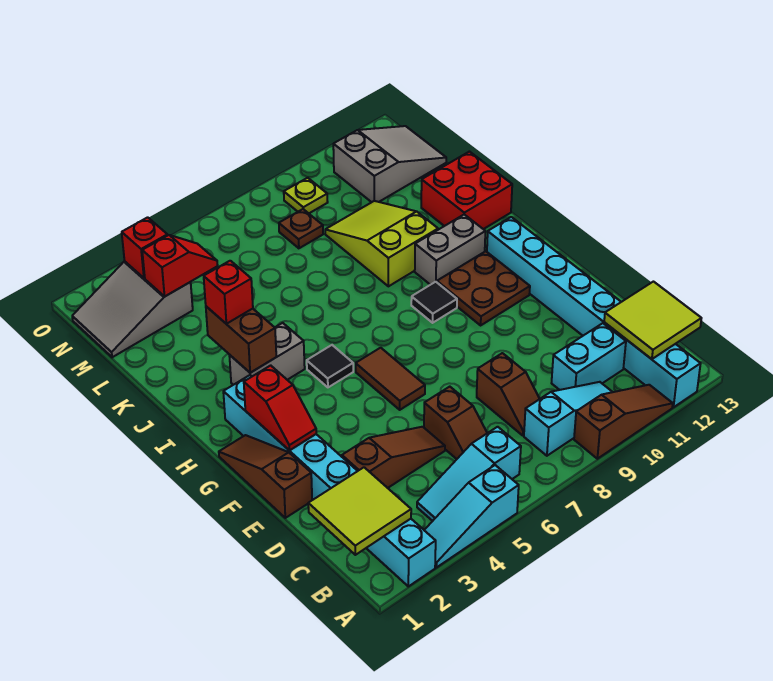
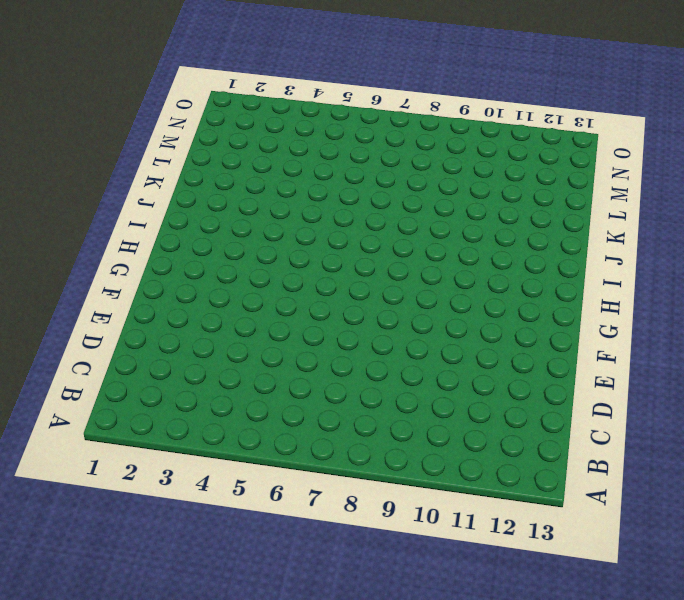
none -> cyan brick A2:H2 level 1
none -> cyan slope A3:A5 level 1 top 5
none -> brown slope A9:A11 level 1 top 9
none -> cyan brick A12:H12 level 1

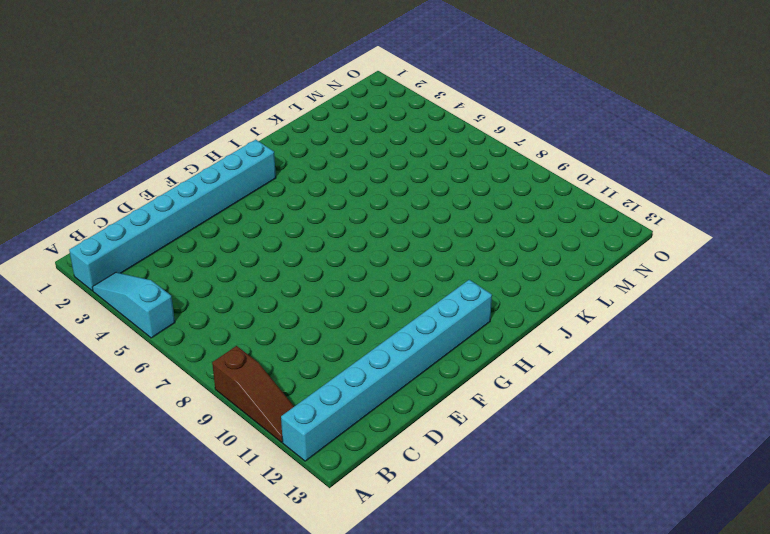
none -> cyan slope B4:B6 level 1 top 6
none -> cyan slope B8:B10 level 1 top 8
none -> brown slope C6:D6 level 1 top D
none -> brown slope C8:D8 level 1 top D

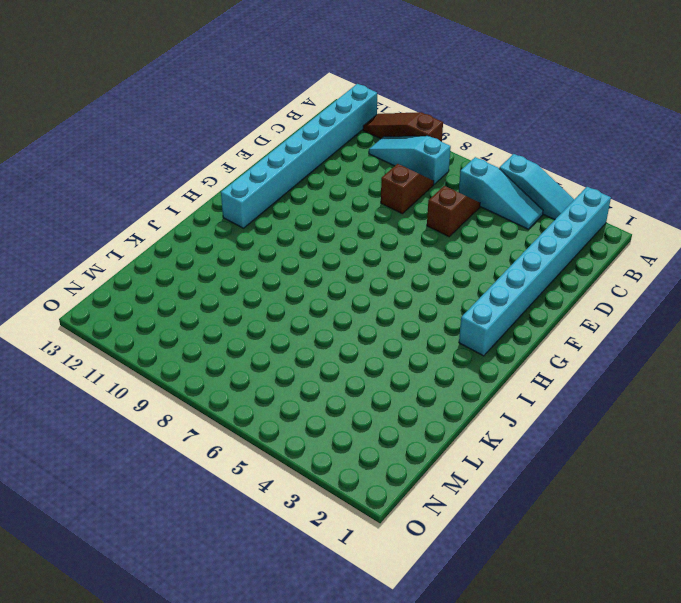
none -> cyan brick C10:C11 level 1
none -> brown slope D3:D5 level 1 top 3
none -> brown slope E1:G1 level 1 top E
none -> brown tile F6:G6 level 1

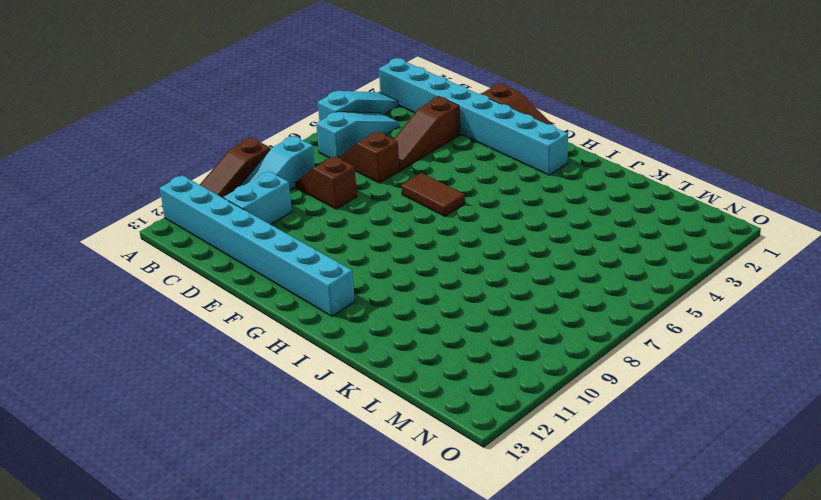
none -> brown plate G10:H11 level 1
none -> black tile H5 level 1
none -> black tile H9 level 1
none -> grey brick I3:I4 level 1

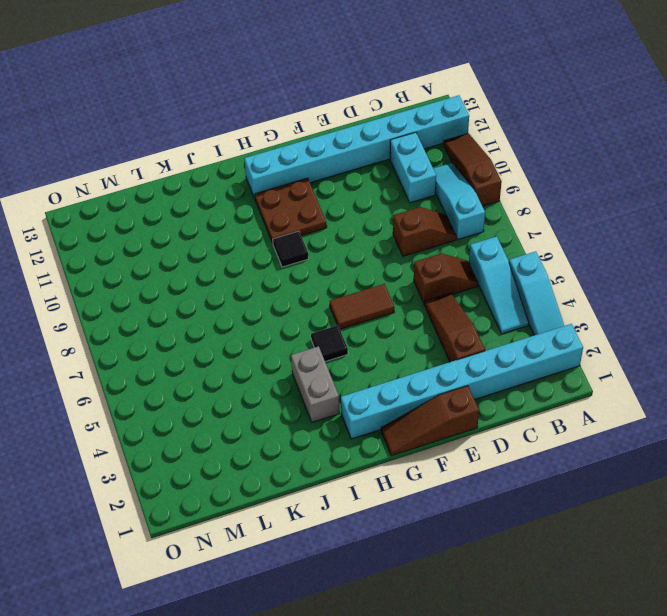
none -> grey brick I10:I11 level 1
none -> lime slope J9:L10 level 1 top J
none -> red brick J12:K13 level 1
none -> grey slope M1:N3 level 1 top 3

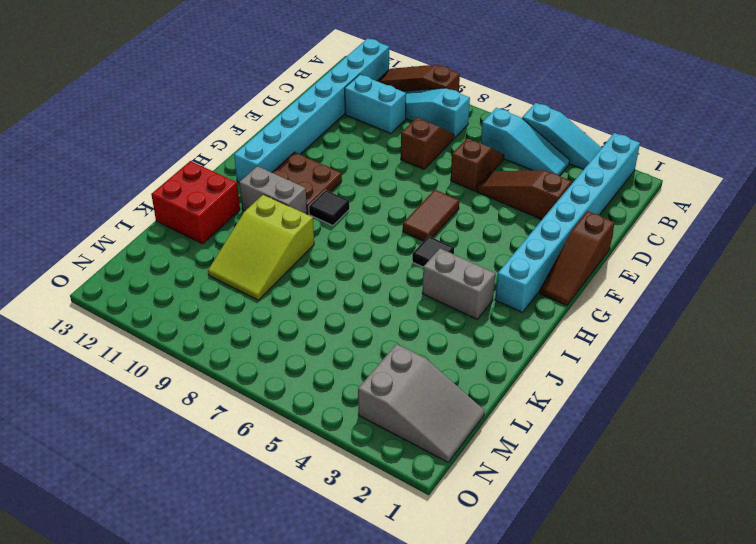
none -> brown plate M8 level 1
none -> grey slope M11:N13 level 1 top 11
none -> lime plate N9 level 1
none -> lime tile B1:C2 level 2

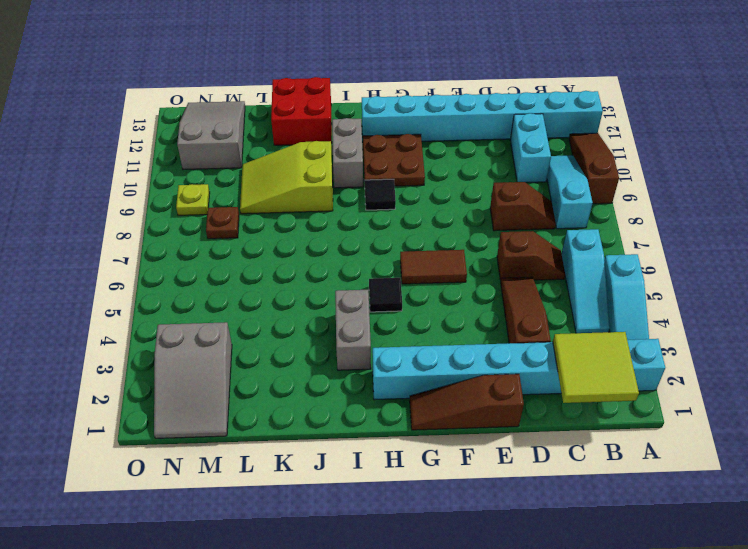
none -> lime tile B12:C13 level 2
none -> red slope F2:G2 level 2 top G
none -> brown brick I3:J3 level 2
none -> red slope M3:M4 level 2 top 3

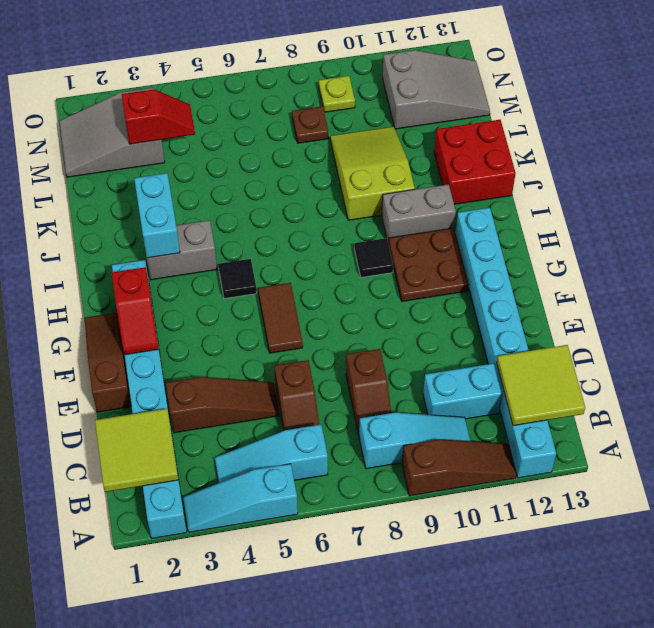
cyan brick I3:J3 level 2 -> brown brick I3:J3 level 2
none -> red brick N3 level 2
none -> red brick J3 level 3

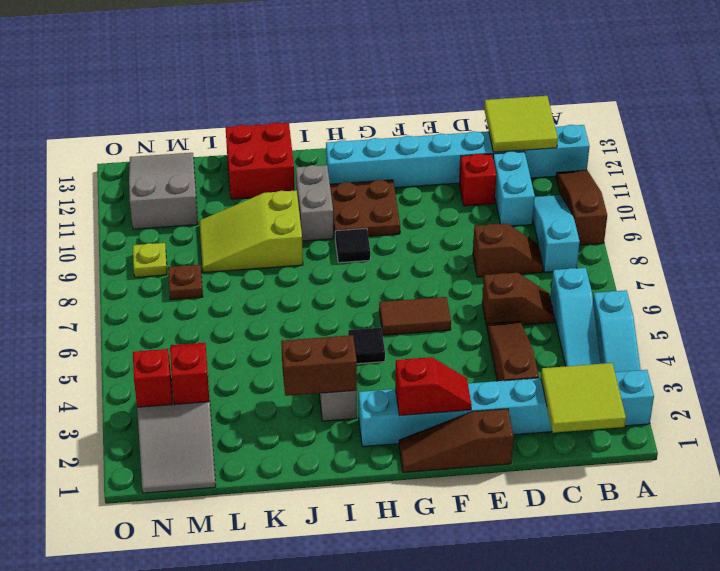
red brick D11 level 1 -> red brick J3 level 3

